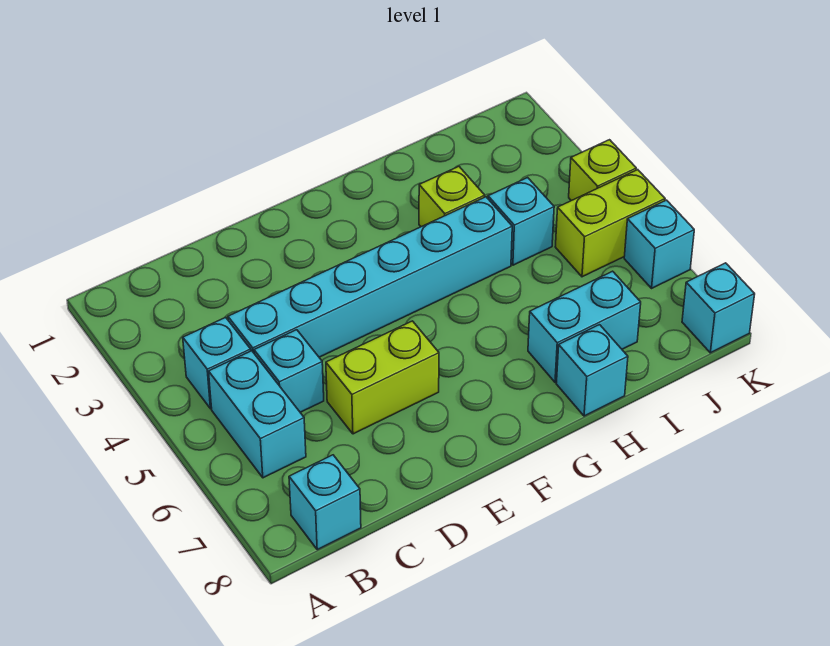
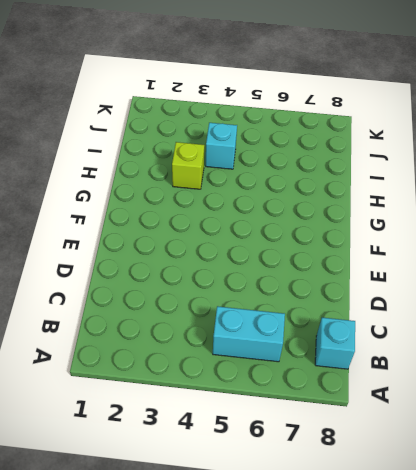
none -> cyan brick B4 level 1
none -> cyan brick C4:H4 level 1
none -> cyan brick C5 level 1

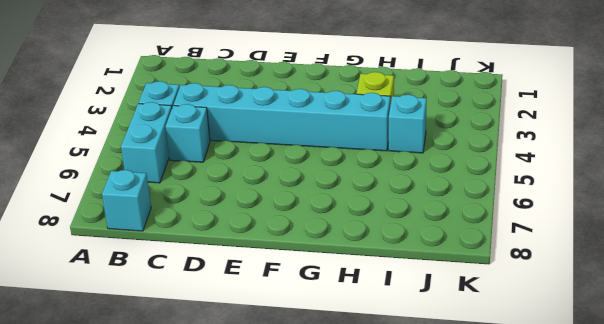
none -> lime brick D6:E6 level 1
none -> cyan brick H7:I7 level 1
none -> cyan brick H8 level 1

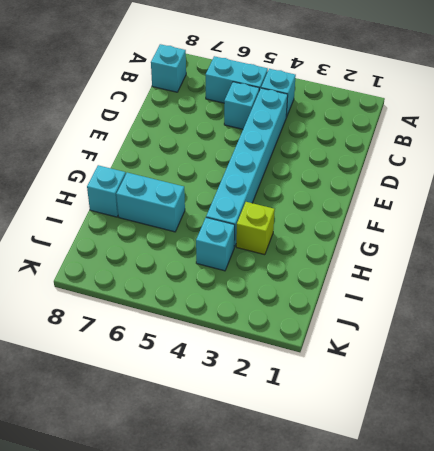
cyan brick H6:H7 level 1 -> cyan brick H7:I7 level 1
none -> lime brick D6:E6 level 1
none -> lime brick J5:K5 level 1
none -> lime brick K4 level 1

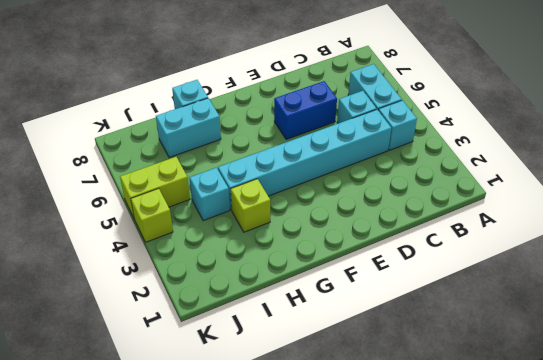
blue brick D6:E6 level 1 -> lime brick D6:E6 level 1
none -> cyan brick B8 level 1
none -> cyan brick K6 level 1
none -> cyan brick K8 level 1

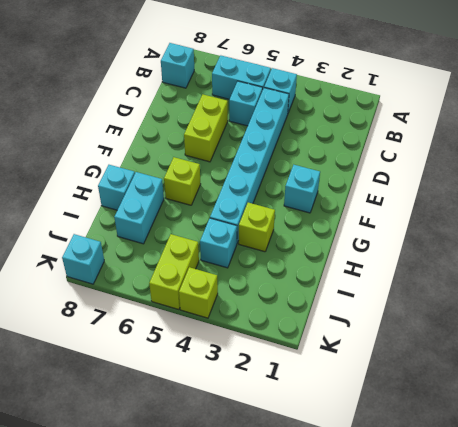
cyan brick F2 level 1 -> cyan brick K6 level 1
lime brick G6 level 1 -> none

